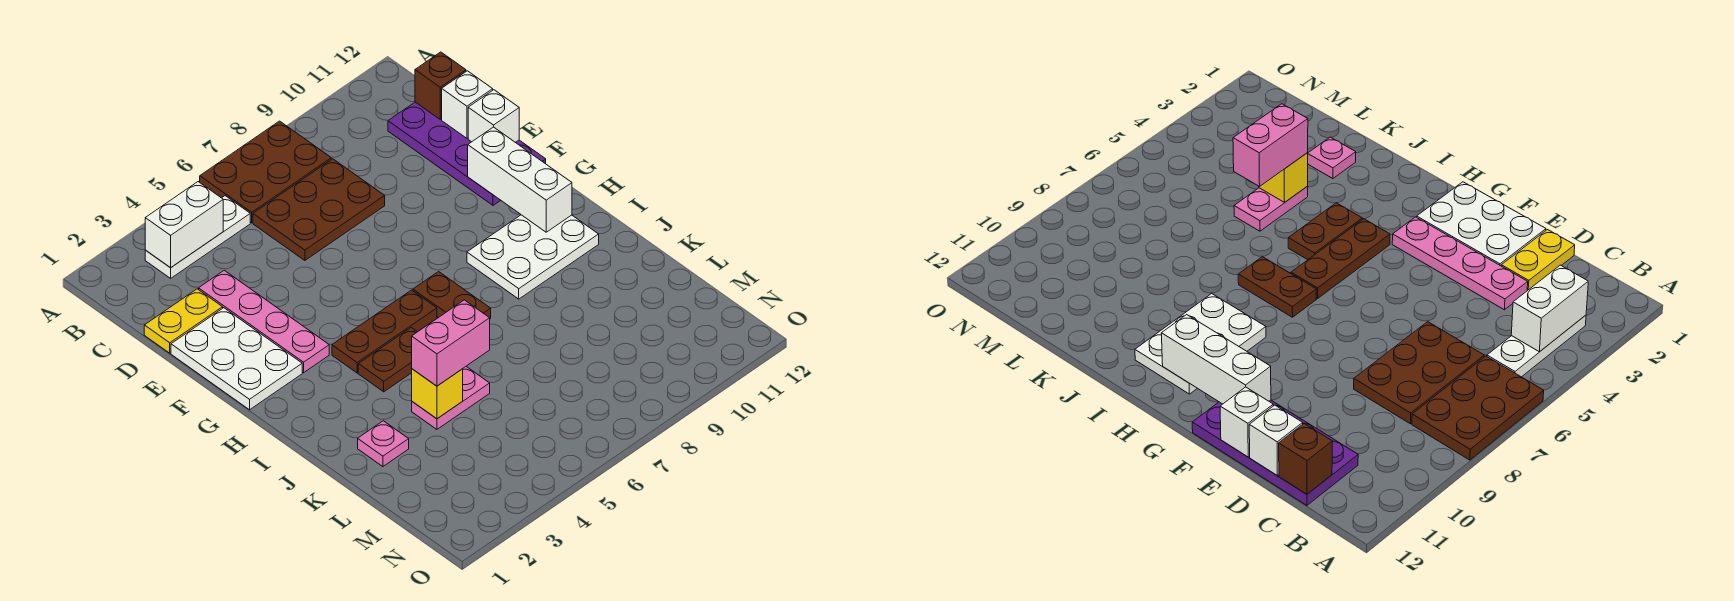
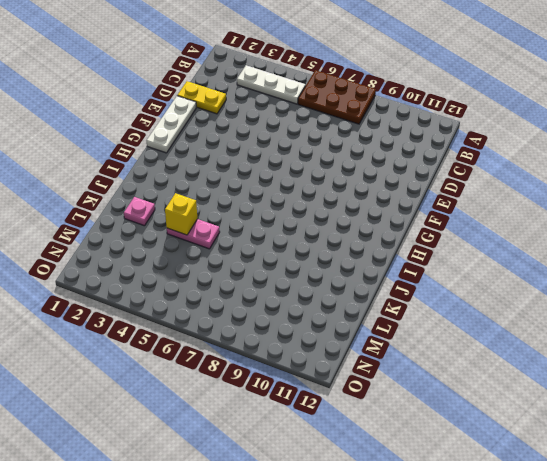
white plate E1:G1 level 1 -> white plate E1:G2 level 1
none -> brown plate C6:D8 level 1
none -> purple plate C11:F12 level 1
none -> pink plate D3:G3 level 1

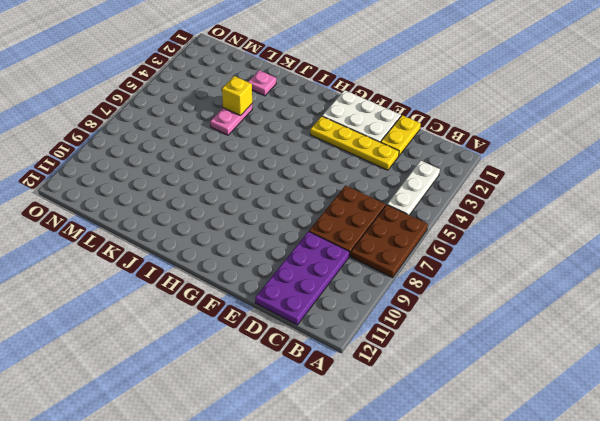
purple plate C9:D12 level 1 -> purple plate C11:F12 level 1
yellow plate D3:G3 level 1 -> pink plate D3:G3 level 1
none -> brown plate H4:H6 level 1
none -> brown plate H7:I7 level 1
none -> white plate H9:I11 level 1

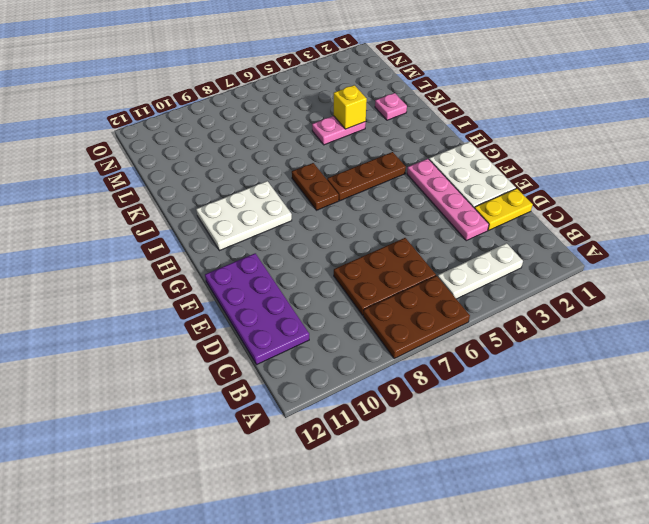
none -> brown plate I4:I5 level 1
none -> white brick B3:B4 level 2
none -> brown brick C12 level 2

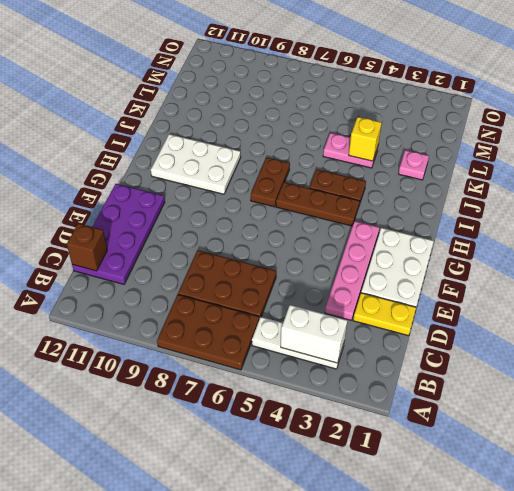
none -> white brick D12 level 2
none -> white brick E12 level 2
none -> white brick F11:H11 level 2

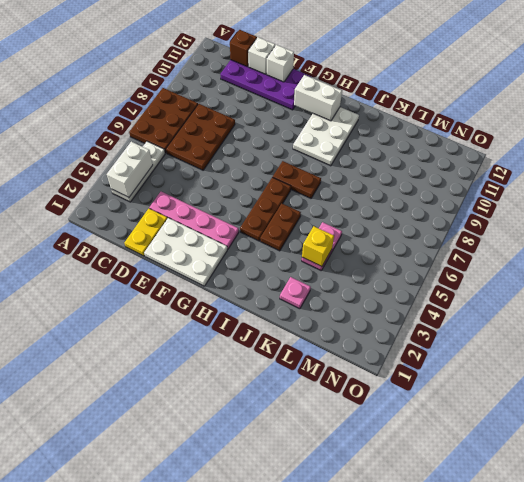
white brick G11:H11 level 2 -> white brick F11:H11 level 2
none -> pink brick K4:K5 level 3

